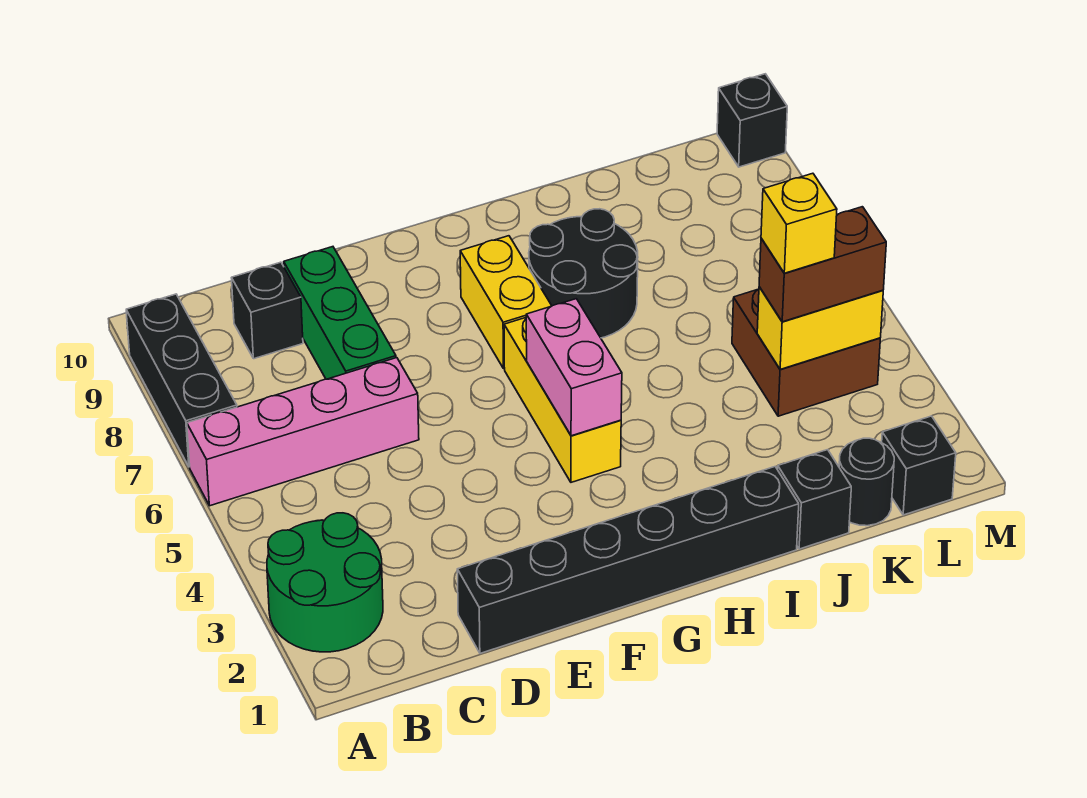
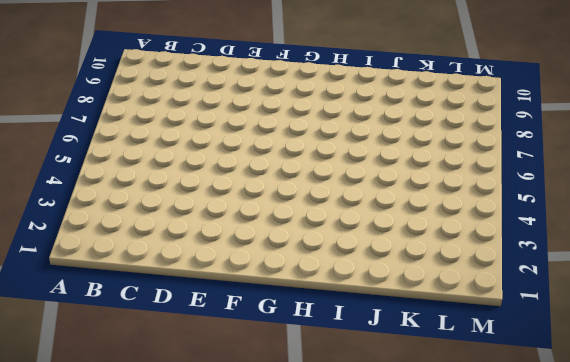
none -> green round brick A2:B3 level 1
none -> pink brick A6:D6 level 1
none -> black brick A7:A9 level 1

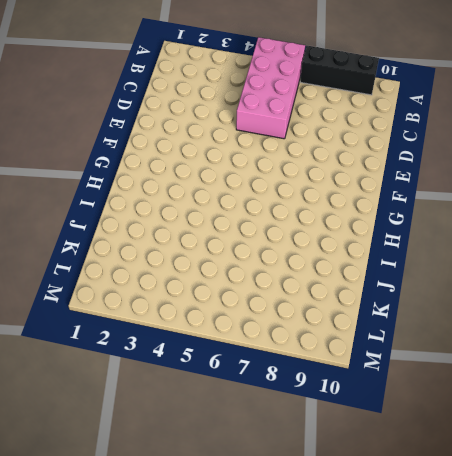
pink brick A5:D6 level 1 -> pink brick A6:D6 level 1
none -> green round brick A2:B3 level 1
none -> black brick C9 level 1
none -> black brick D1:I1 level 1

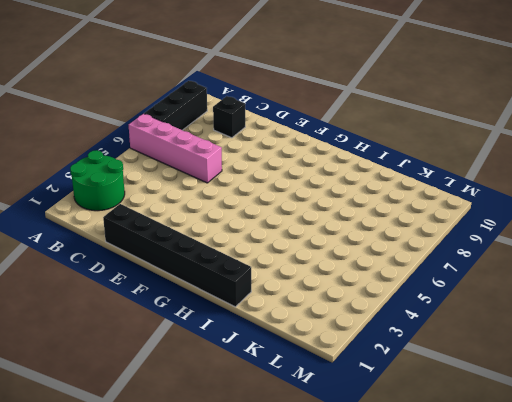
none -> green brick D7:D9 level 1
none -> yellow brick G4:G6 level 1
none -> yellow brick G7:G8 level 1

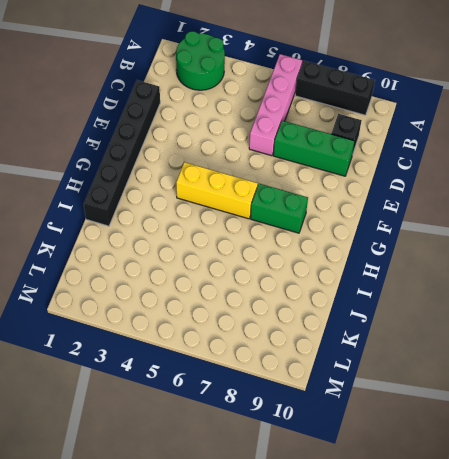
green brick G7:G8 level 1 -> yellow brick G7:G8 level 1
none -> black round brick H7:I8 level 1
none -> black brick J1 level 1
none -> black round brick K1 level 1

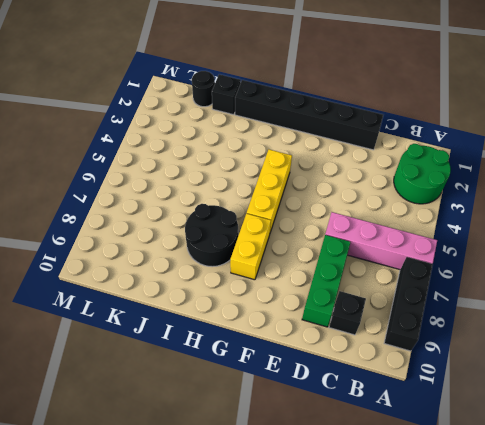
none -> brown brick K4:L5 level 1
none -> black brick L1 level 1
none -> black brick M10 level 1

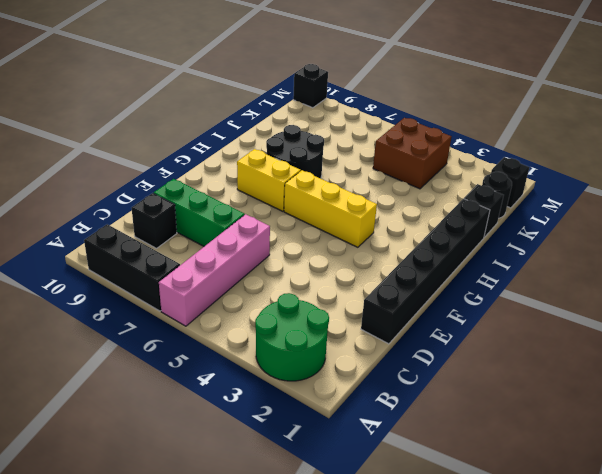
none -> pink brick G4:G5 level 2
none -> yellow brick K4:L4 level 2
none -> brown brick K4:L4 level 3

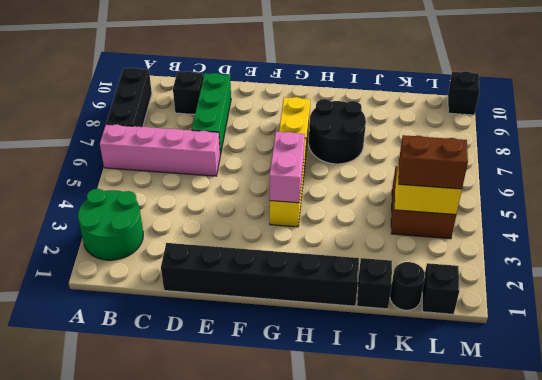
none -> yellow brick K4 level 4

